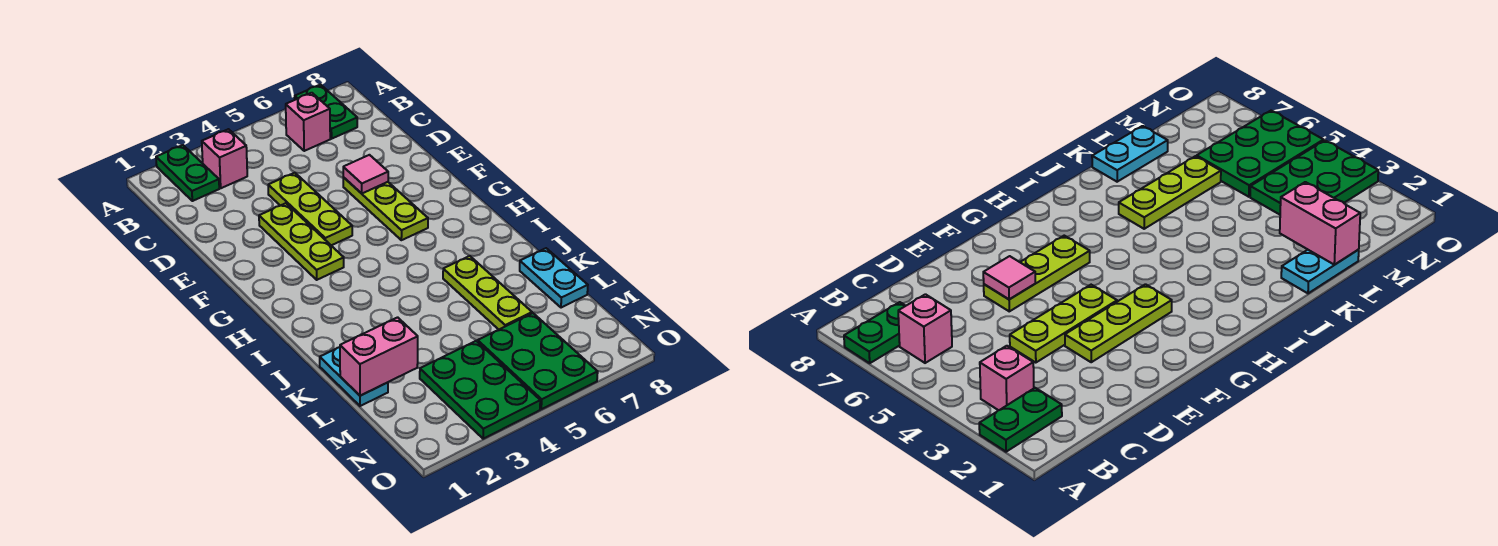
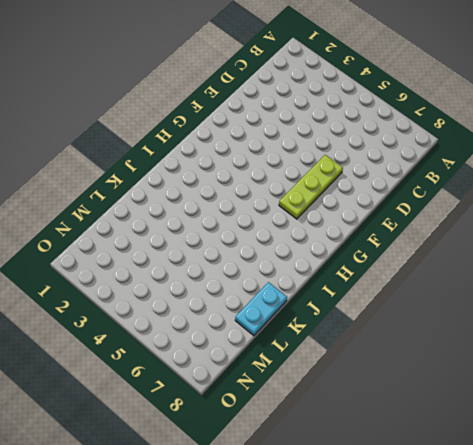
none -> green plate A2:B2 level 1
none -> green plate A7:B7 level 1
none -> pink brick B3 level 1

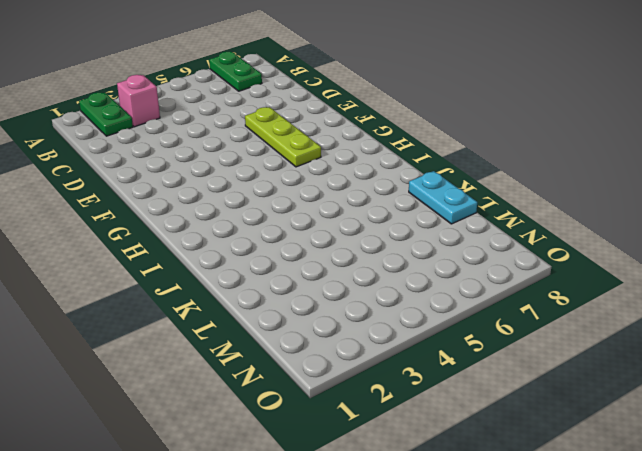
none -> pink brick B6 level 1
none -> lime plate D4:F4 level 1
none -> lime plate E3:G3 level 1

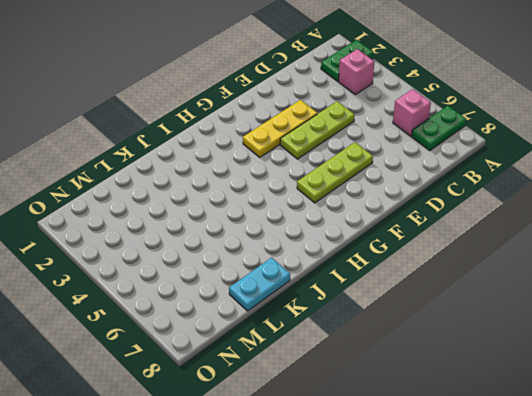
yellow plate E3:G3 level 1 -> lime plate E3:G3 level 1
none -> lime plate J6:L6 level 1
none -> cyan plate K1:L1 level 1
none -> green plate M3:O4 level 1

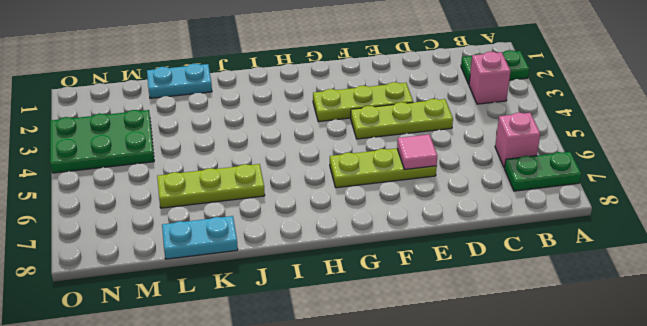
none -> green plate M5:O6 level 1
none -> pink brick L1:L2 level 2

